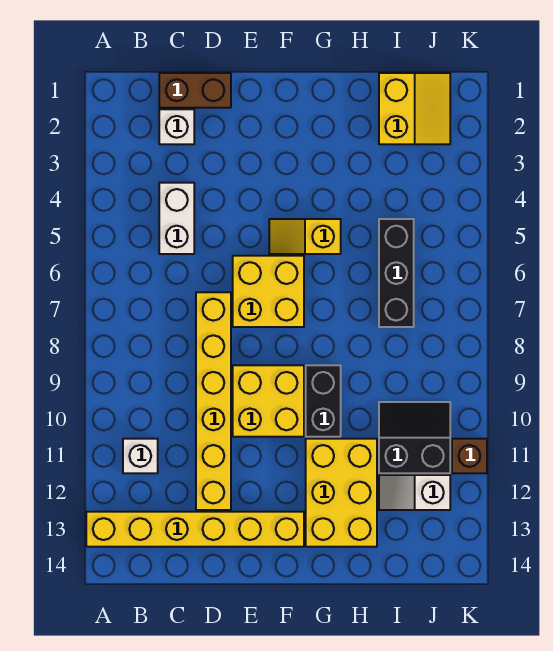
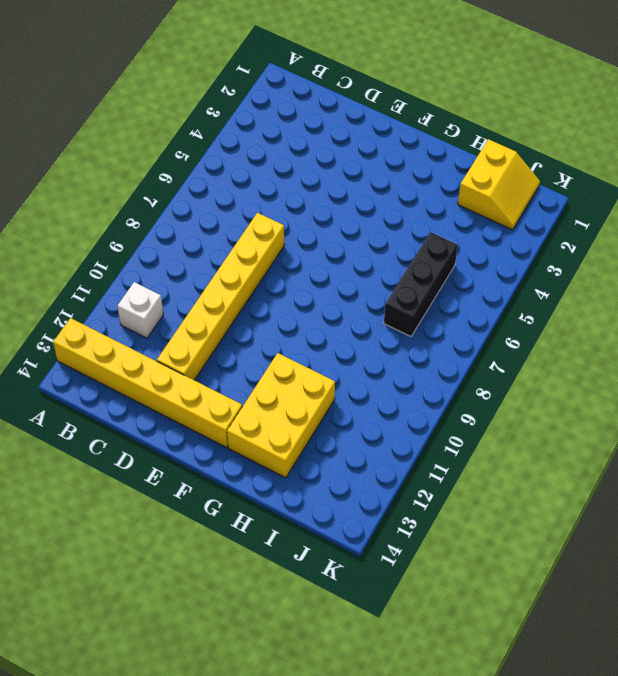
none -> brown brick C1:D1 level 1
none -> white brick C2 level 1
none -> white brick C4:C5 level 1

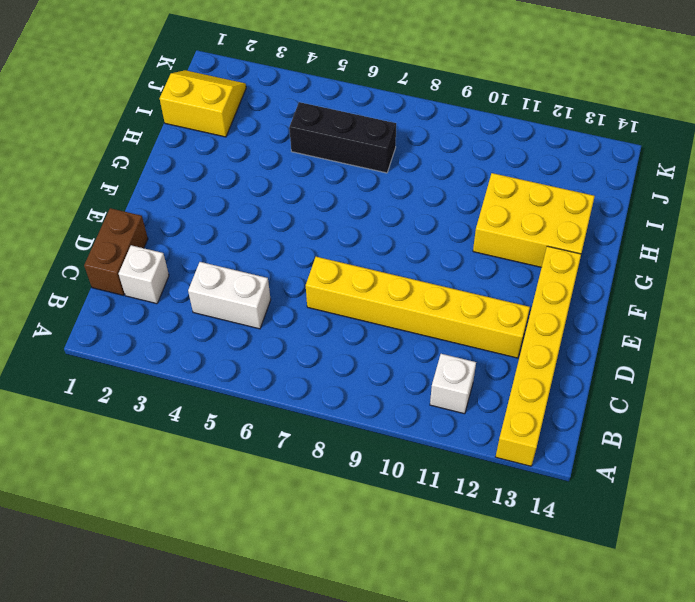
none -> yellow brick E6:F7 level 1
none -> yellow brick E9:F10 level 1
none -> yellow slope F5:G5 level 1 top G

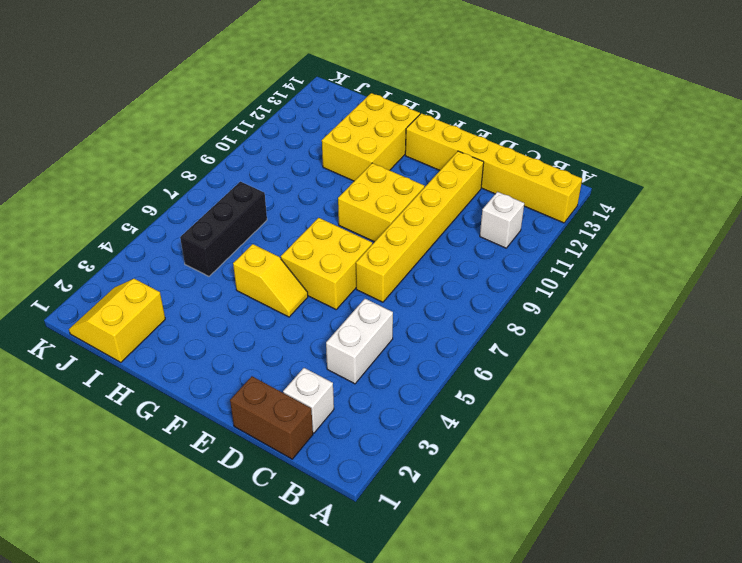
none -> black brick G9:G10 level 1
none -> black slope I10:J11 level 1 top 11
none -> white slope I12:J12 level 1 top J

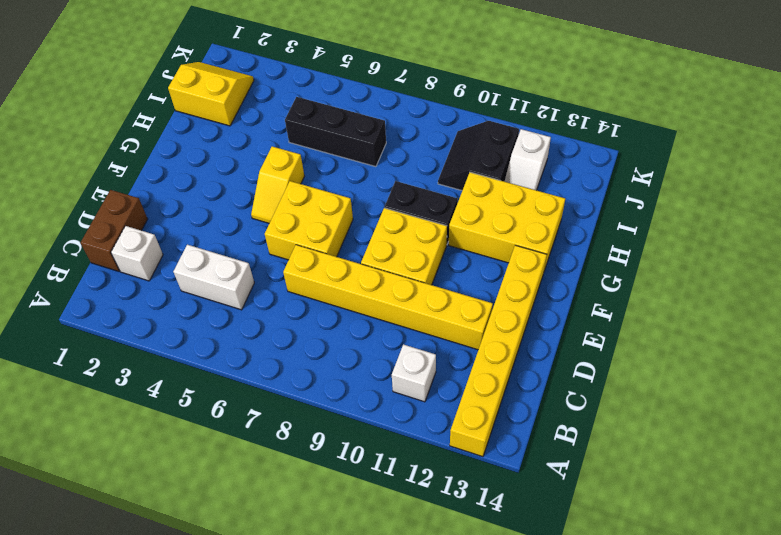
none -> brown brick K11 level 1

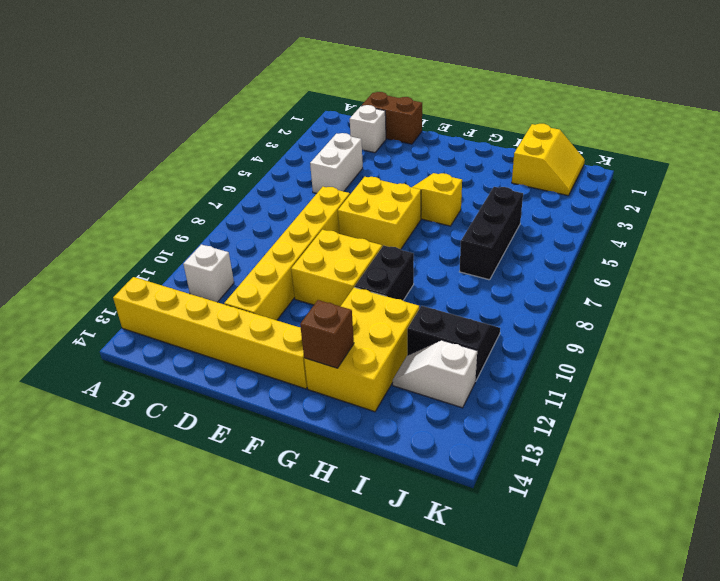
brown brick G13 level 2 -> brown brick K11 level 1

